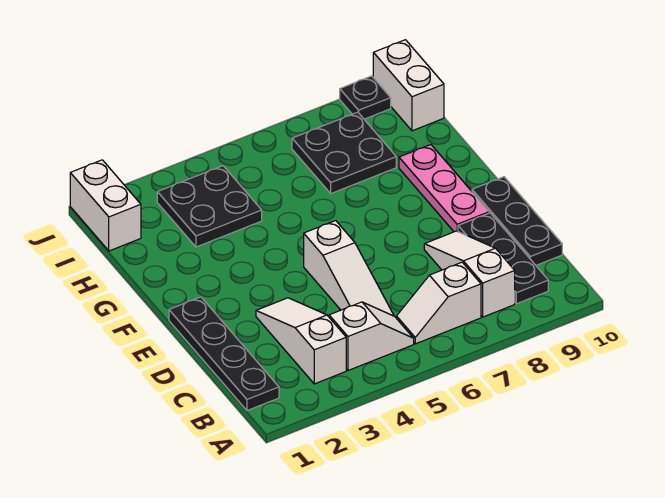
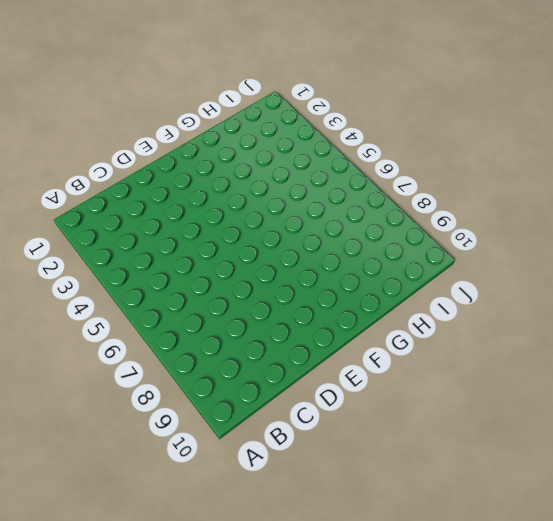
none -> black plate B1:E1 level 1
none -> white slope B3:D3 level 1 top B
none -> white slope B4:B5 level 1 top 4

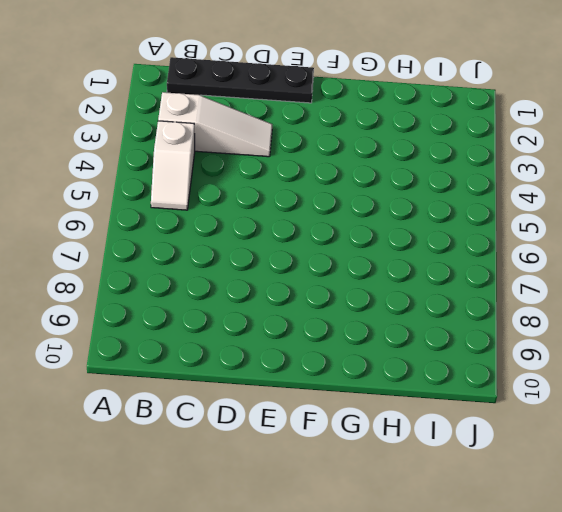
none -> white slope B6:B7 level 1 top 7
none -> white slope B8:D8 level 1 top B
none -> black plate B9:D9 level 1

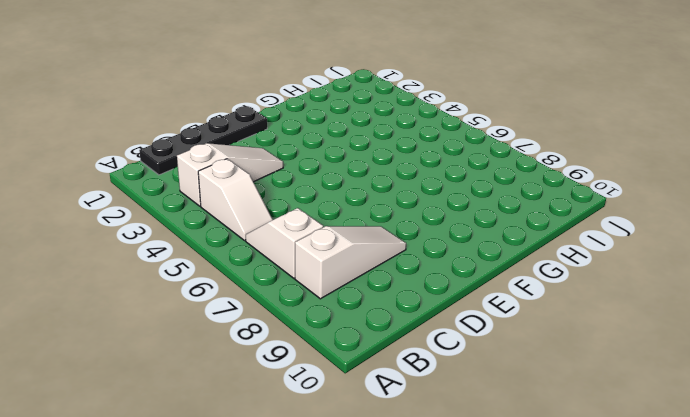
none -> black plate B9:D9 level 1
none -> white slope C5:E5 level 1 top E
none -> black plate C10:E10 level 1

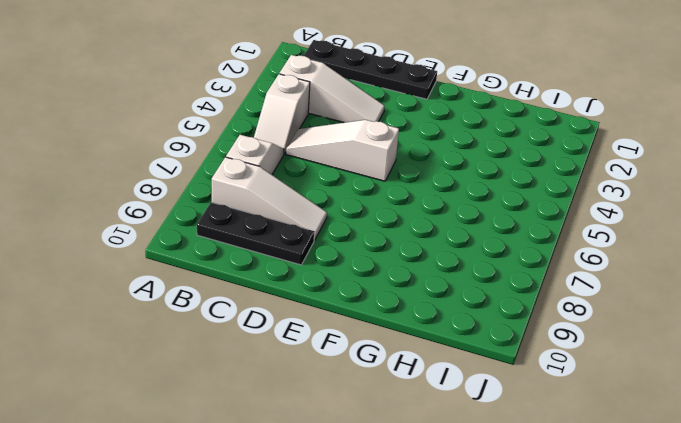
none -> black plate C10:E10 level 1
none -> pink plate E9:G9 level 1
none -> black plate H3:I4 level 1

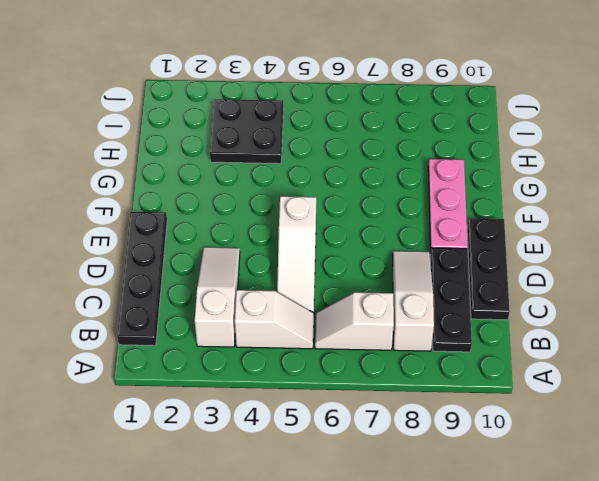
none -> black plate H7:I8 level 1
none -> white brick I1:J1 level 1
none -> white brick I10:J10 level 1

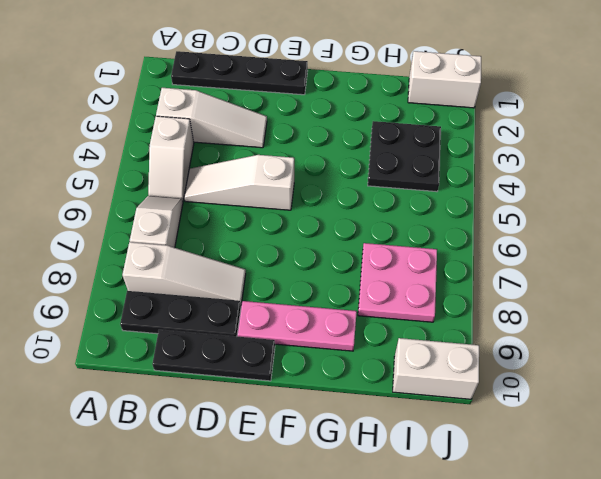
pink plate H7:I8 level 1 -> black plate H7:I8 level 1
none -> black plate J9 level 1

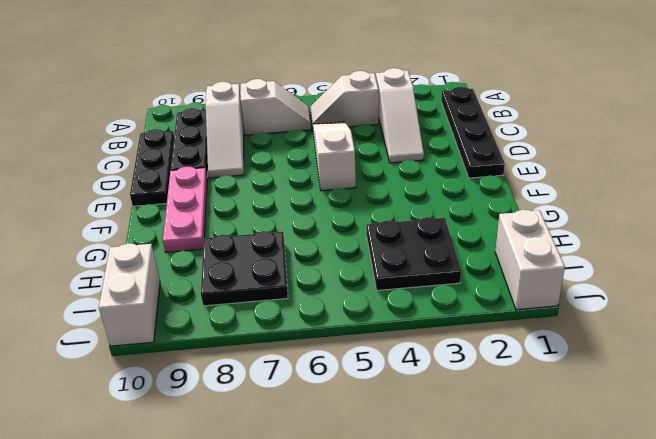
none -> black plate J9 level 1

